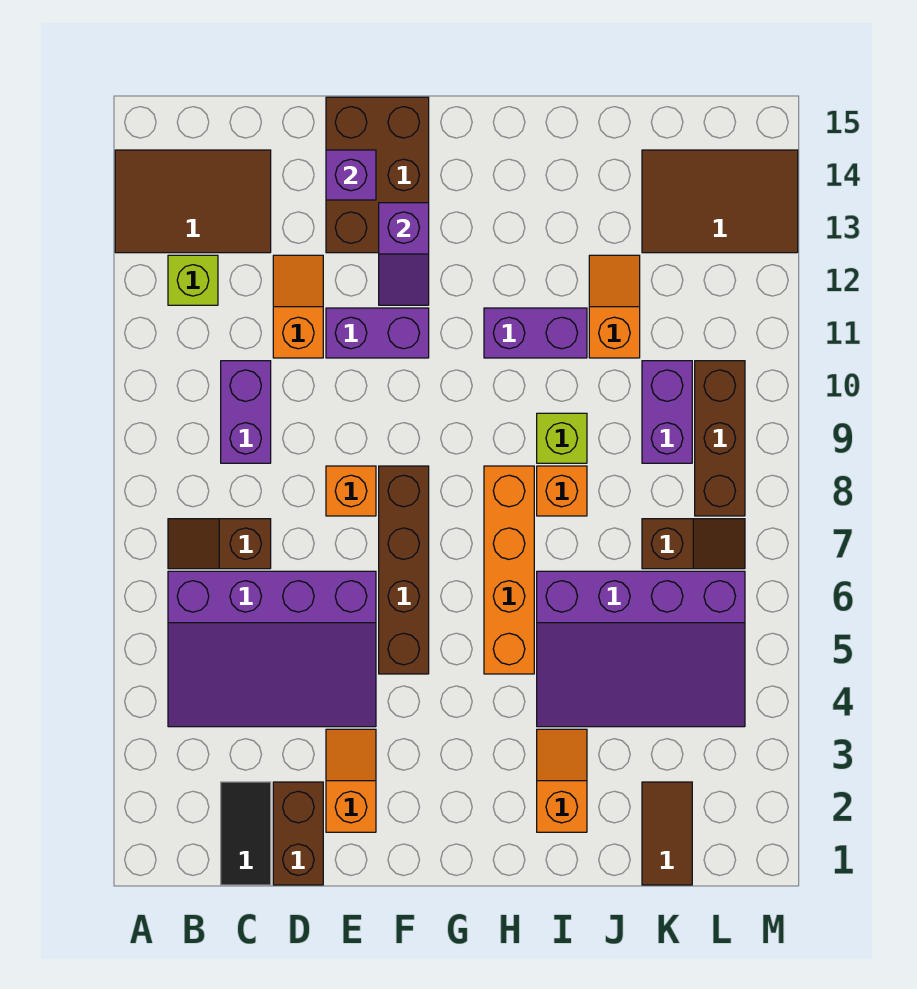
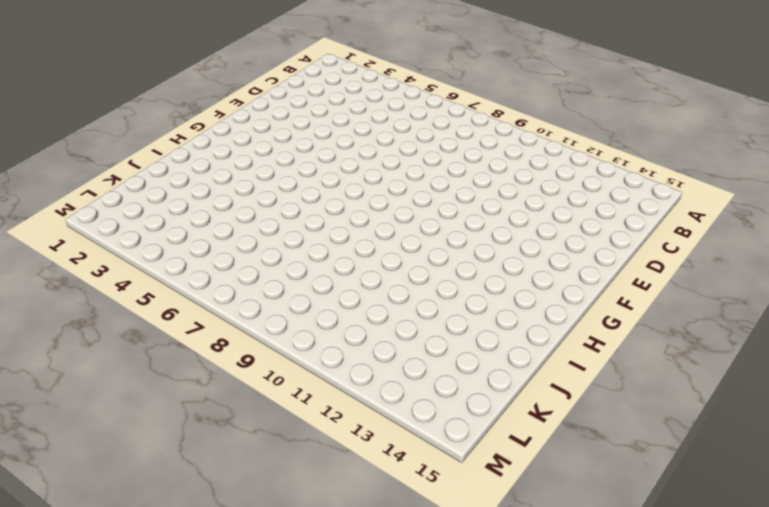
none -> brown tile A13:C14 level 1
none -> purple slope B4:E6 level 1 top 6
none -> brown slope B7:C7 level 1 top C

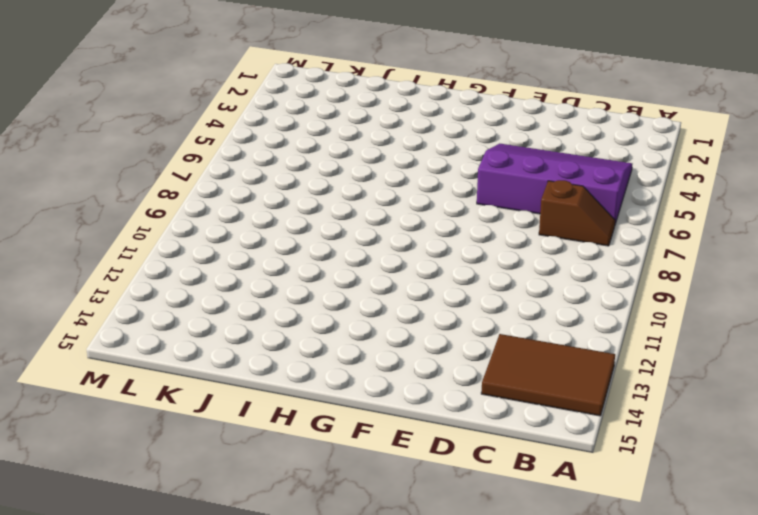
none -> lime brick B12 level 1
none -> black tile C1:C2 level 1
none -> purple brick C9:C10 level 1

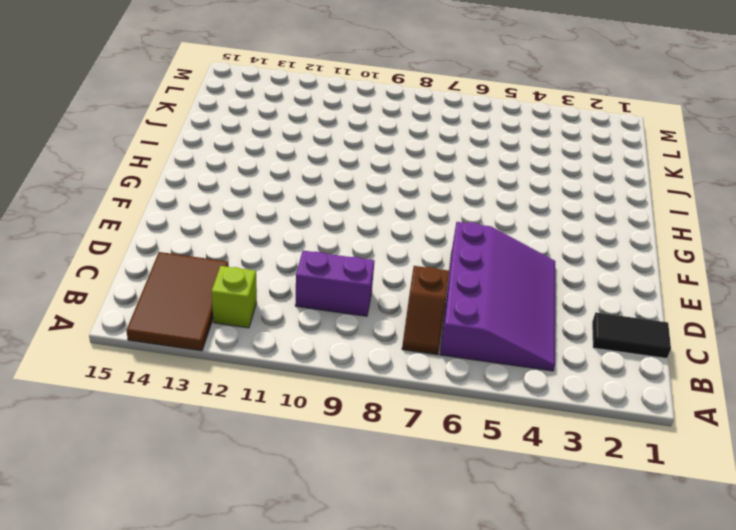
none -> brown brick D1:D2 level 1
none -> orange slope D11:D12 level 1 top 11
none -> orange slope E2:E3 level 1 top 2

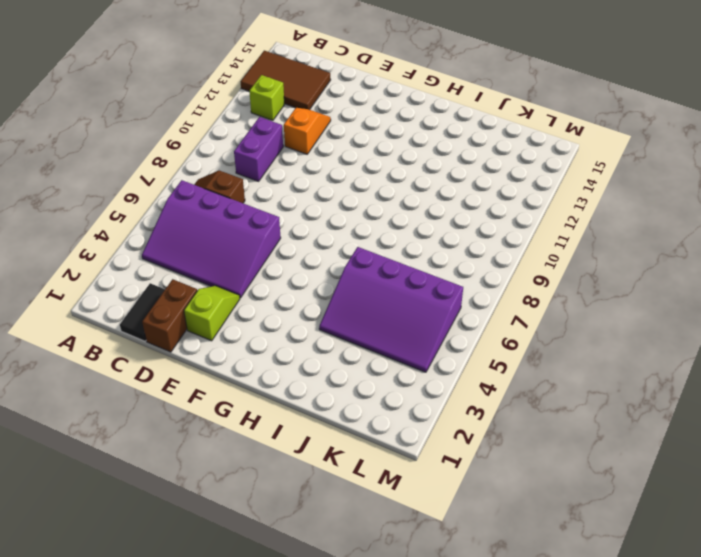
lime slope E2:E3 level 1 top 2 -> orange slope E2:E3 level 1 top 2
none -> orange brick E8 level 1
none -> purple brick E11:F11 level 1
none -> brown brick E13:F15 level 1

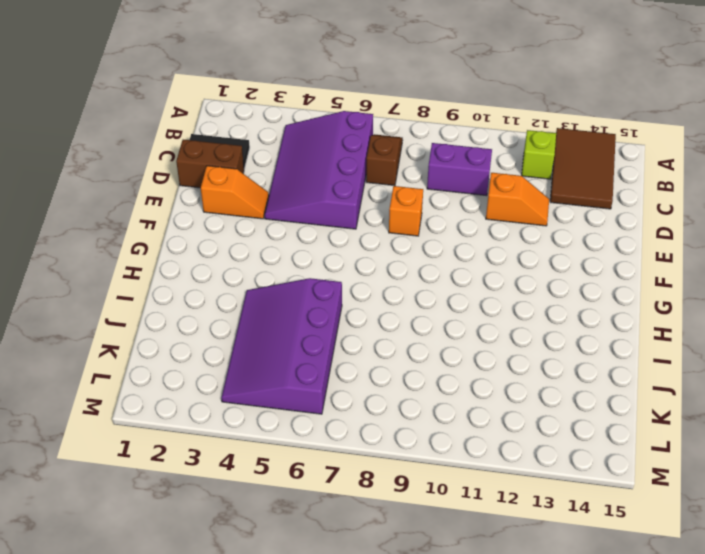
none -> purple brick E11:F11 level 1
none -> brown brick E13:F15 level 1
none -> brown brick F5:F8 level 1

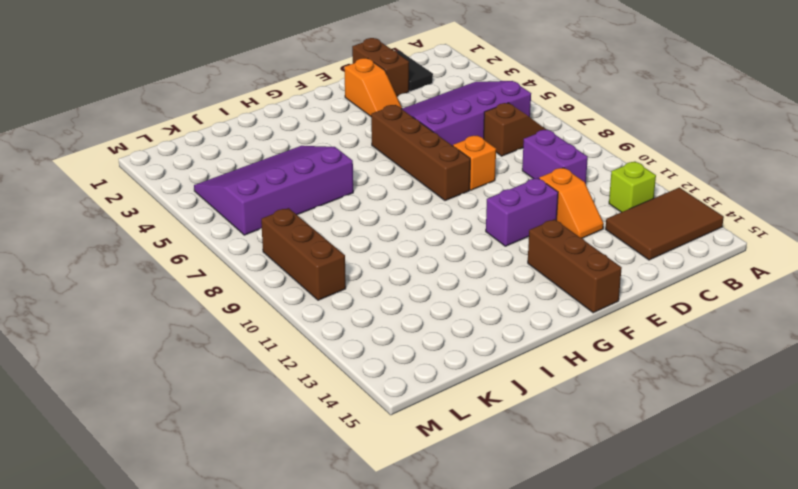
brown brick F13:F15 level 1 -> brown brick E13:F15 level 1
none -> orange brick H5:H8 level 1
none -> purple brick H11:I11 level 1
none -> orange slope I2:I3 level 1 top 2

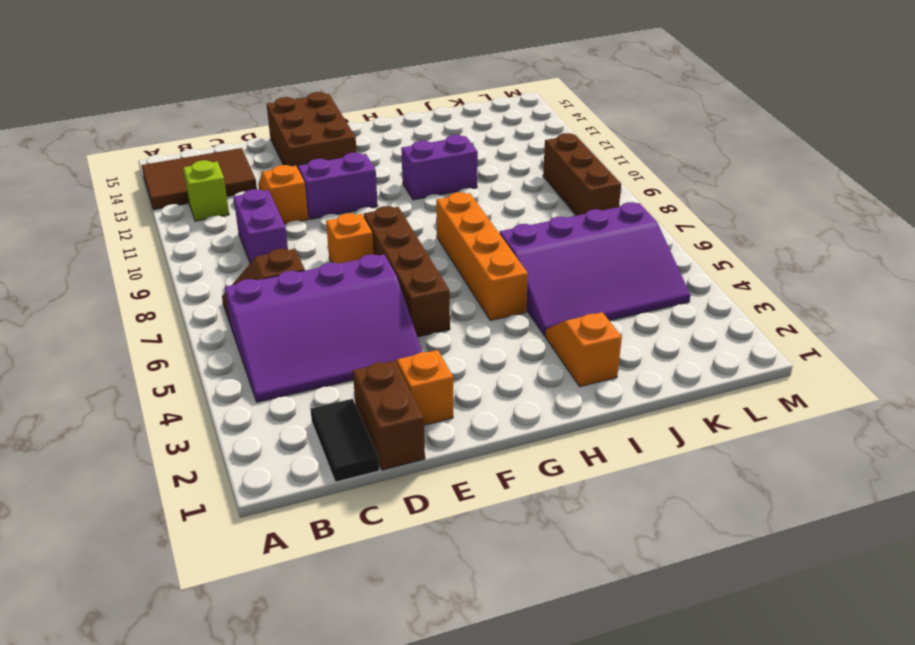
none -> orange brick I8 level 1
none -> lime brick I9 level 1
none -> orange slope J11:J12 level 1 top 11

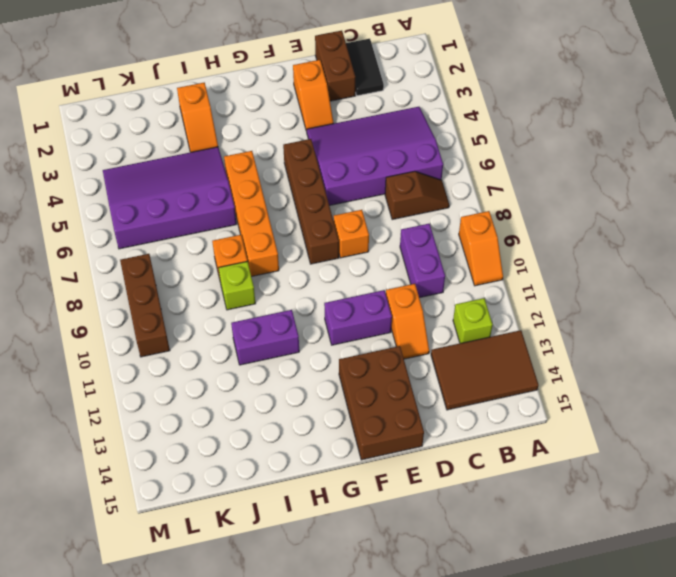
orange slope A9:A10 level 1 top 9 -> orange slope J11:J12 level 1 top 11
none -> brown tile K1:K2 level 1
none -> brown slope K7:L7 level 1 top K
none -> purple brick K9:K10 level 1

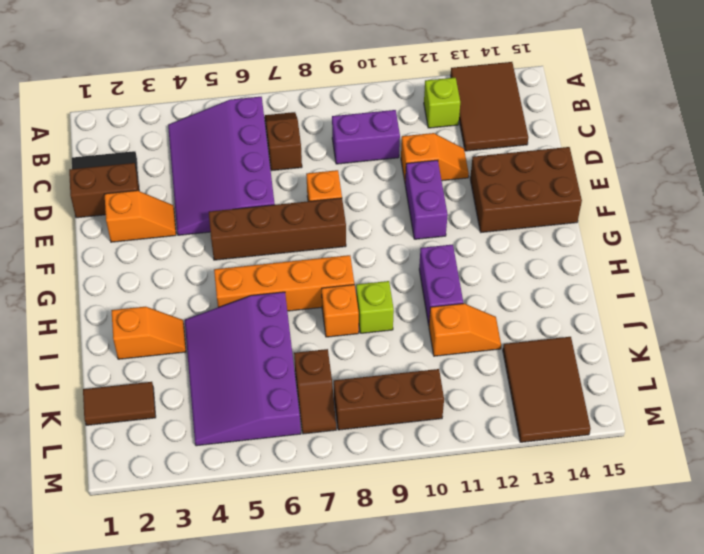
none -> purple brick K9:K10 level 1
none -> purple brick E14 level 2
none -> purple slope F12:F13 level 2 top 13

